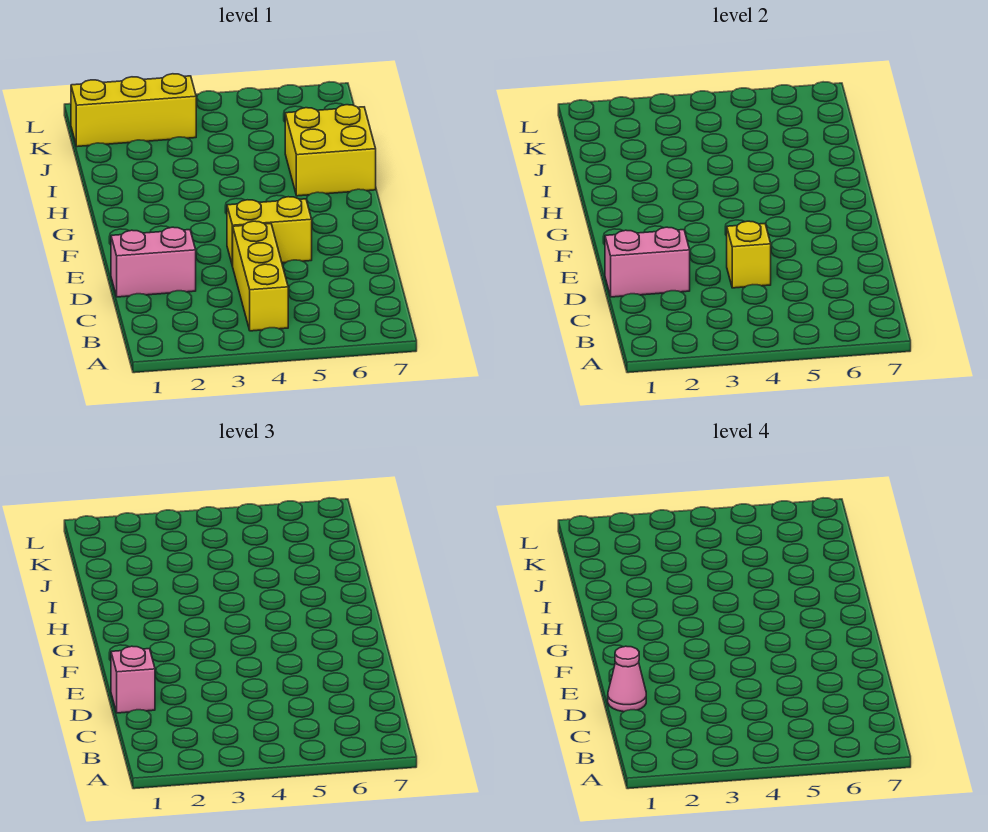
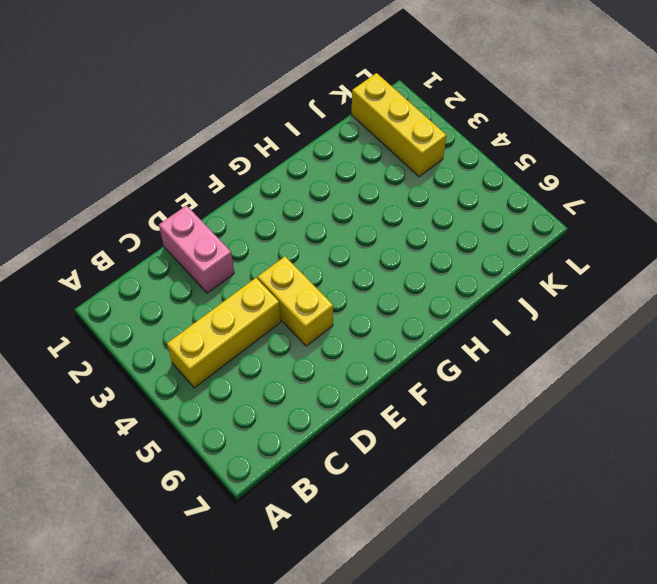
none -> yellow brick H6:I7 level 1
none -> pink brick D1:D2 level 2

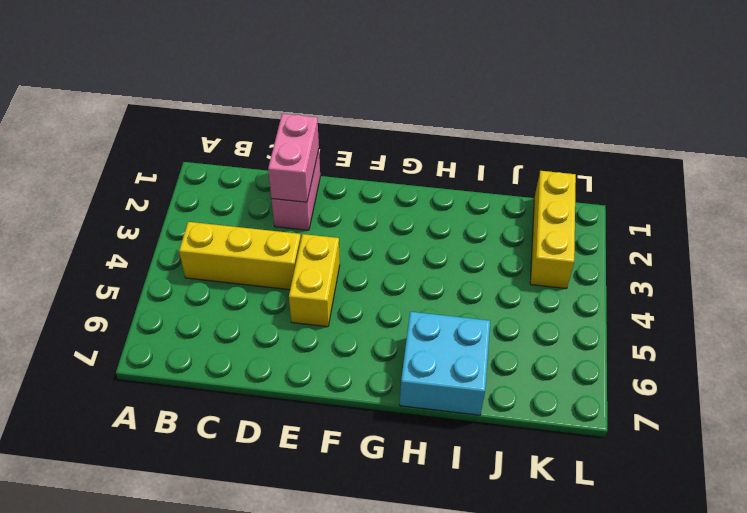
cyan brick H6:I7 level 1 -> yellow brick H6:I7 level 1
none -> yellow brick D4 level 2
none -> pink brick D1 level 3

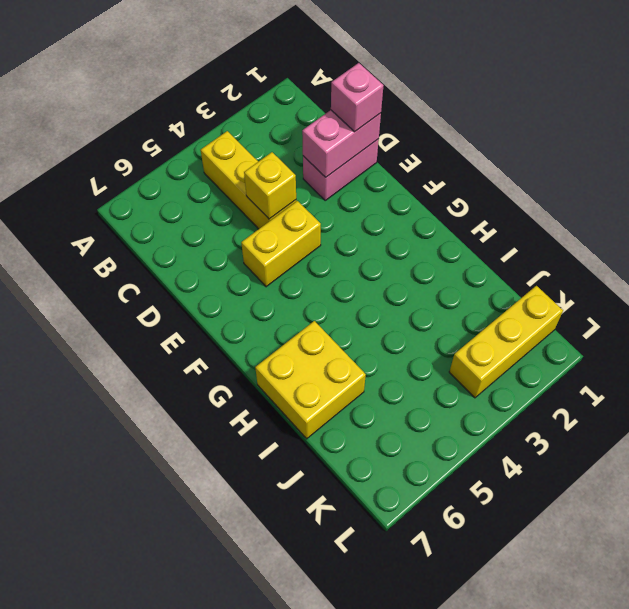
none -> pink cone D1 level 4

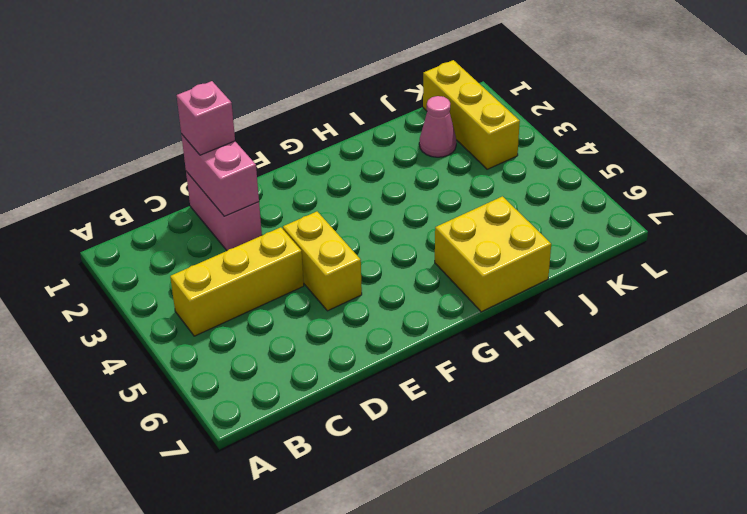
pink cone J2 level 1 -> pink cone D1 level 4
none -> yellow brick D4 level 2

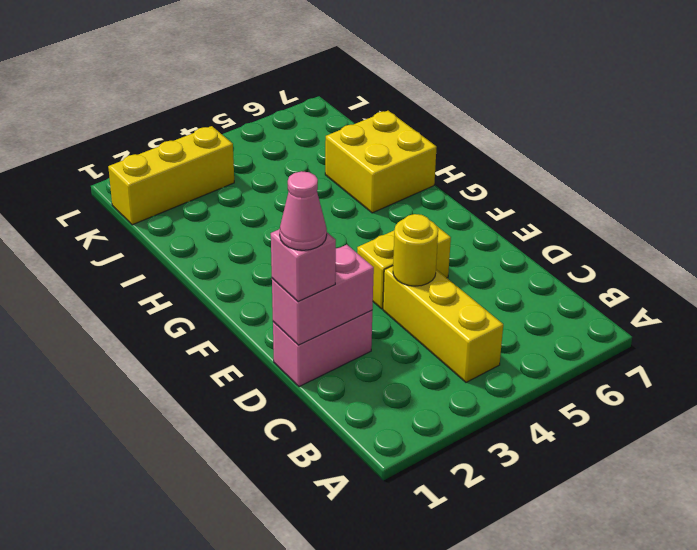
yellow round brick D4 level 2 -> yellow brick D4 level 2

